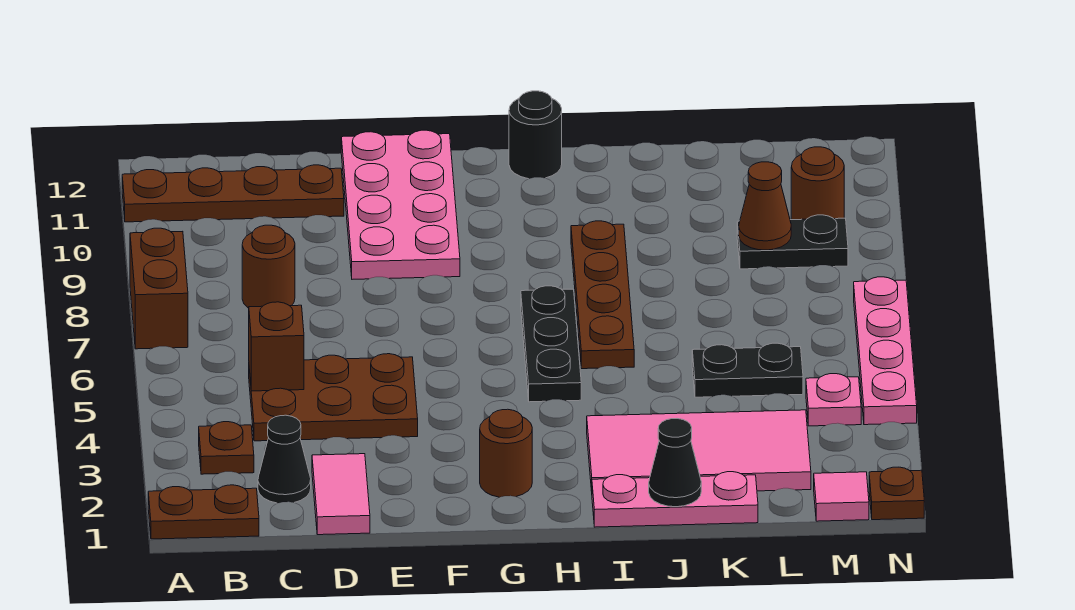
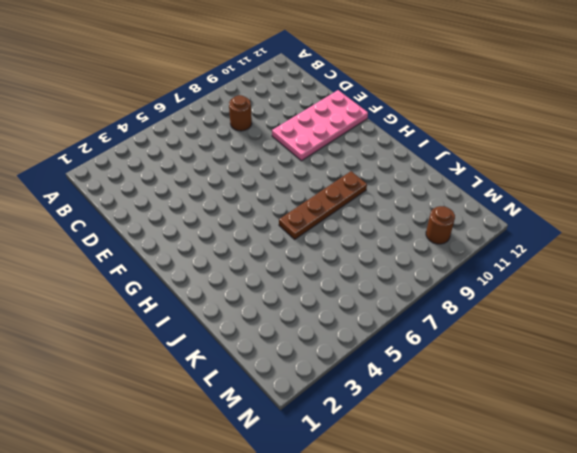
none -> brown plate A1:B1 level 1
none -> brown brick A7:A8 level 1
none -> brown plate A11:D11 level 1

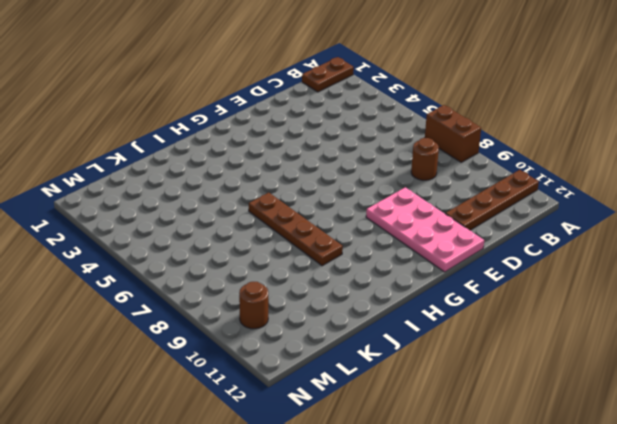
none -> brown plate B3 level 1
none -> black cone C2 level 1
none -> brown plate C4:E5 level 1

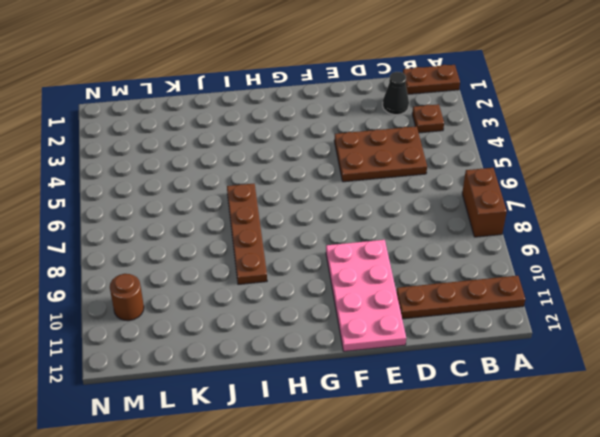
none -> brown round brick C8 level 1
none -> pink tile D1:D2 level 1
none -> brown round brick G2 level 1

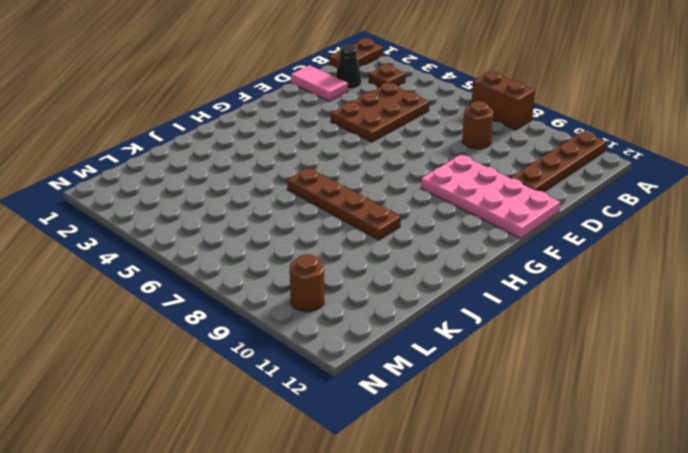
none -> brown round brick G2 level 1
none -> black plate H5:H7 level 1
none -> black round brick H12 level 1

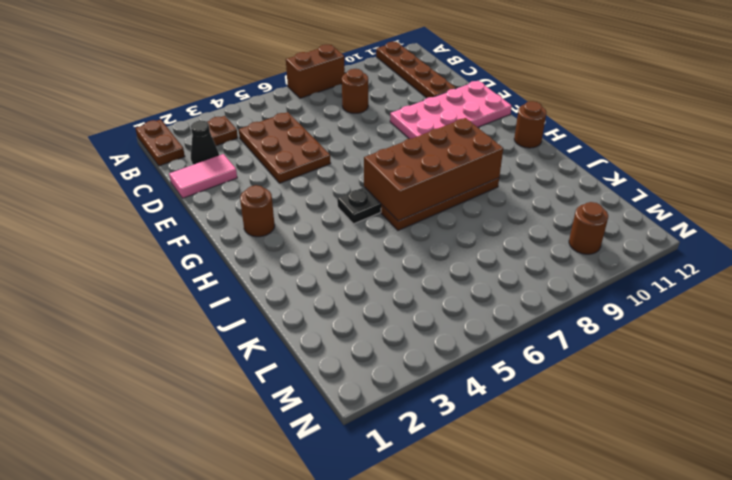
brown brick H6:I9 level 2 -> none
brown round brick H12 level 1 -> black round brick H12 level 1
none -> pink plate I1:K1 level 1
none -> pink tile I2:L3 level 1
none -> black plate K5:L5 level 1

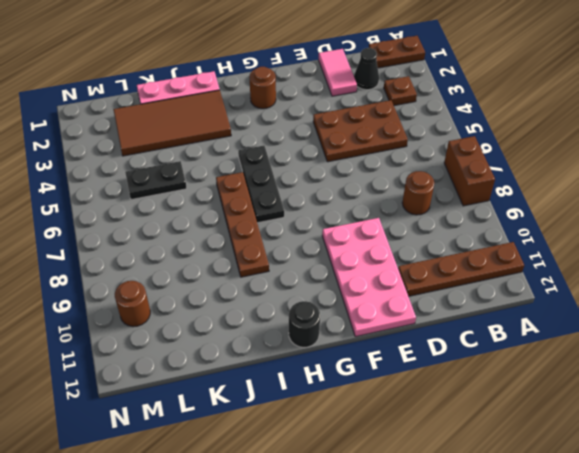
brown tile I2:L3 level 1 -> pink tile I2:L3 level 1
none -> black plate L9:M9 level 1
none -> pink tile M1 level 1
none -> pink plate M4 level 1

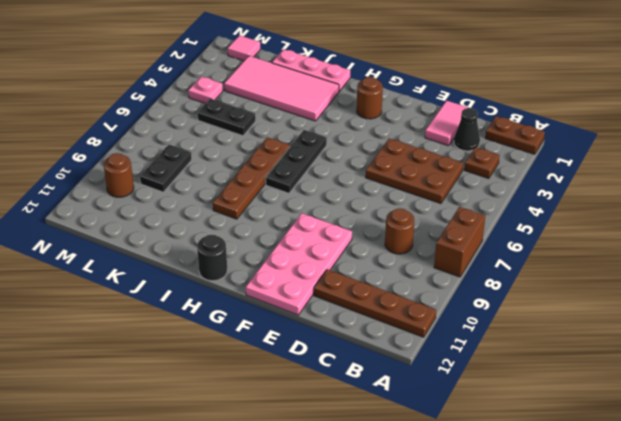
black plate L8:L9 level 1 -> black plate L9:M9 level 1
none -> brown plate N1 level 1
none -> pink plate N4:N7 level 1
none -> brown brick C5 level 2

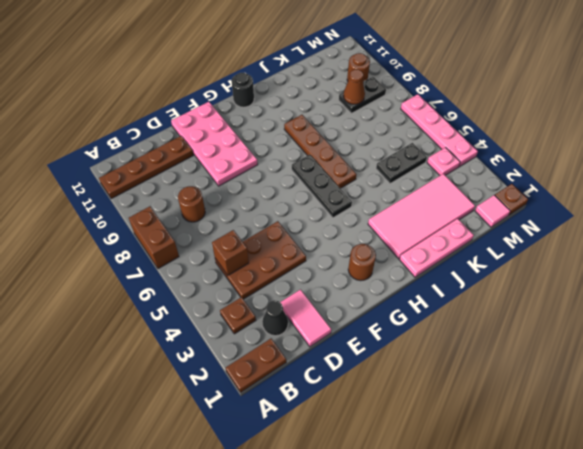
none -> black cone J1 level 2

